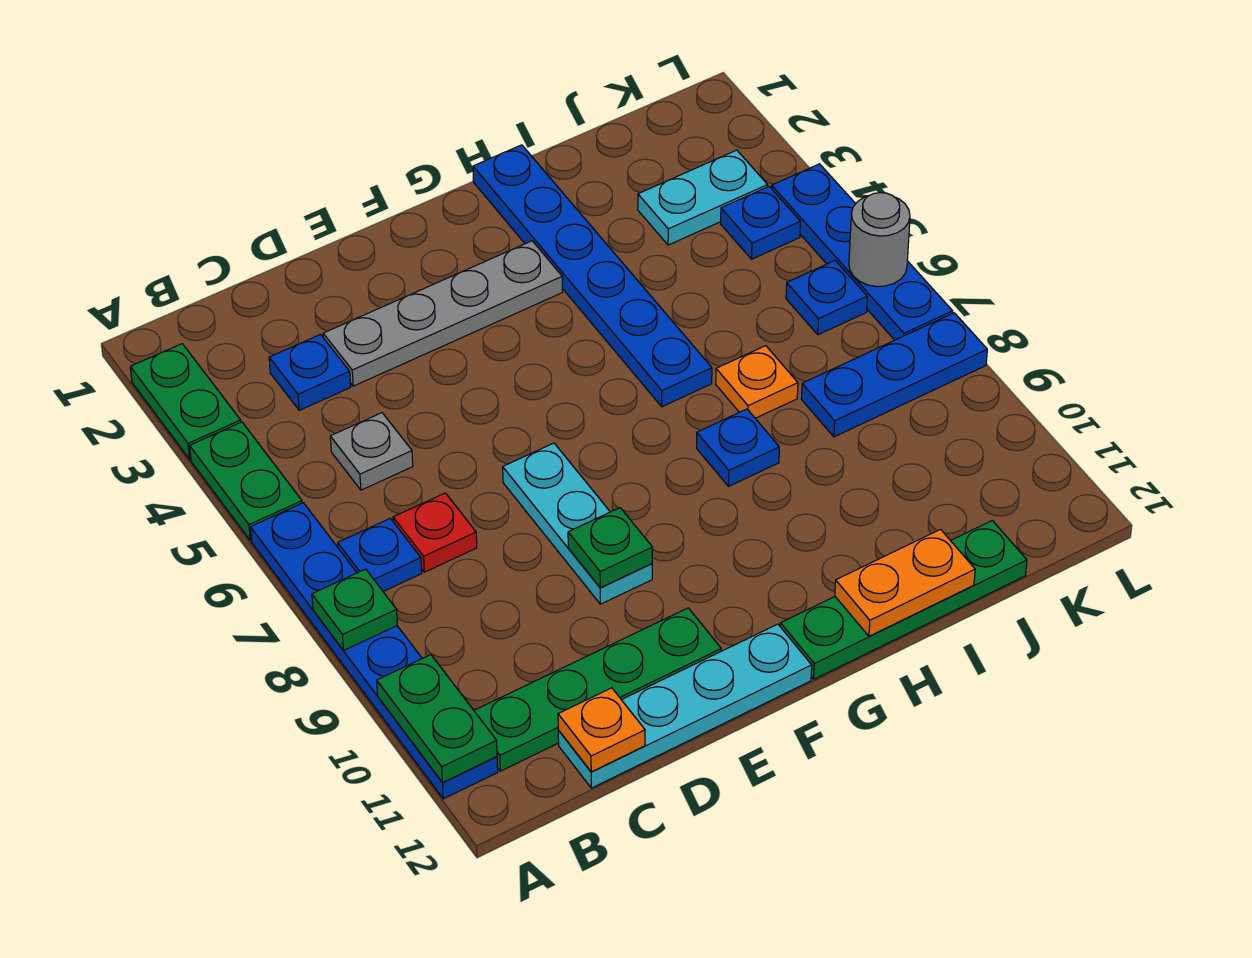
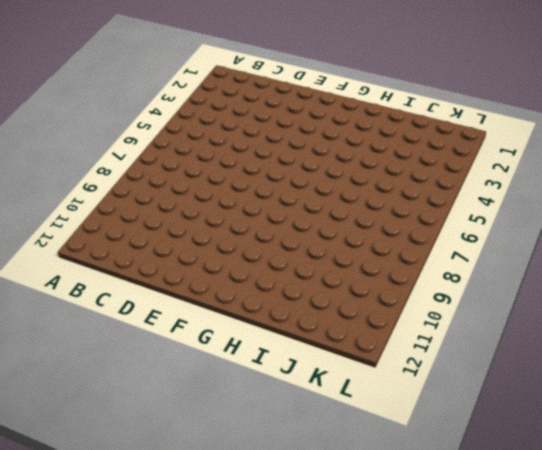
none -> green plate A2:A3 level 1
none -> green plate A4:A5 level 1
none -> blue plate A6:A11 level 1

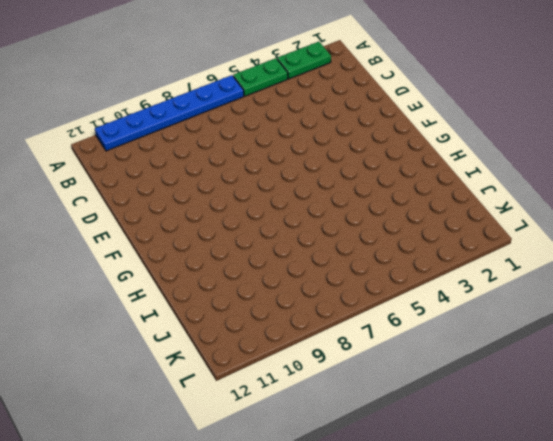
none -> blue plate B7 level 1
none -> green plate B11:E11 level 1
none -> blue plate C3 level 1

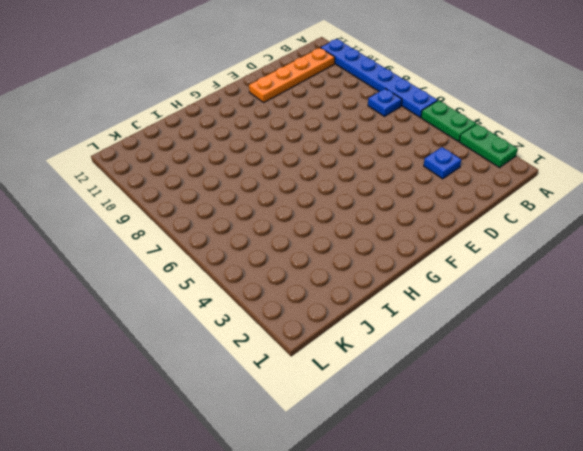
orange plate B11:E11 level 1 -> green plate B11:E11 level 1
none -> grey plate C5 level 1
none -> red plate C7 level 1
none -> cyan plate C12:F12 level 1

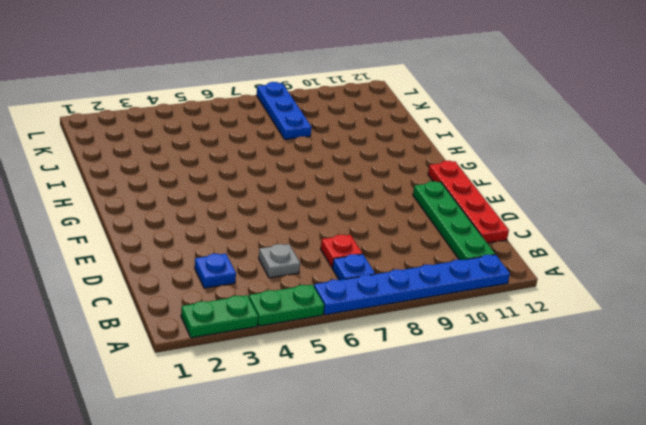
red plate C12:F12 level 1 -> cyan plate C12:F12 level 1
none -> grey plate D3:G3 level 1
none -> cyan plate E7:E9 level 1
none -> green plate G12:J12 level 1

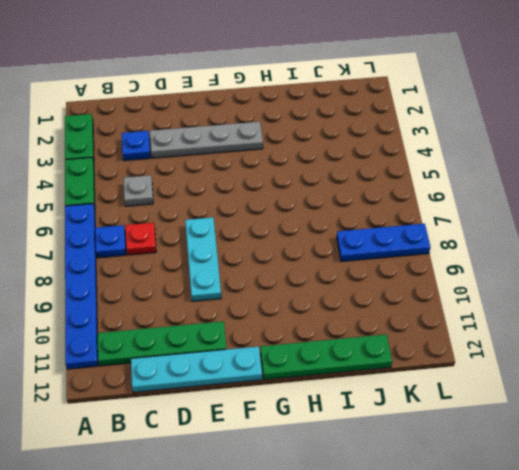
none -> blue plate H1:H6 level 1
none -> blue plate H8 level 1
none -> orange plate I7 level 1

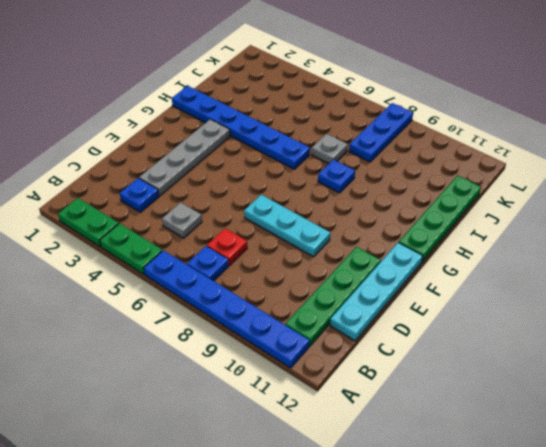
grey plate I7 level 1 -> orange plate I7 level 1
none -> cyan plate J3:K3 level 1
none -> blue plate K4 level 1
none -> blue plate K6 level 1

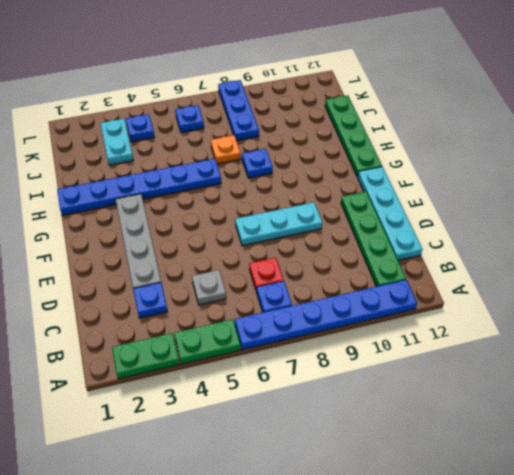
none -> blue plate L4:L7 level 1
none -> green plate A8 level 2
none -> green plate A10:A11 level 2

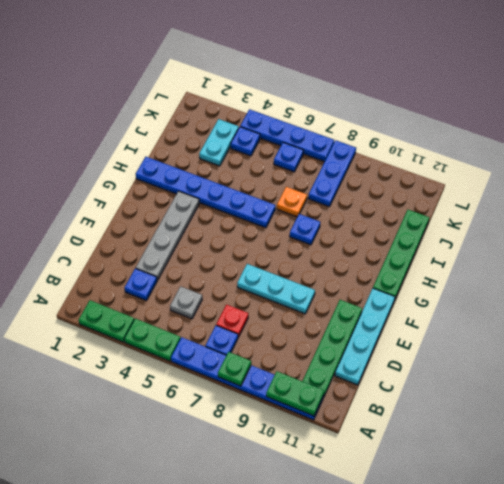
none -> orange plate C12 level 2
none -> green plate E9 level 2
none -> orange plate H12:I12 level 2

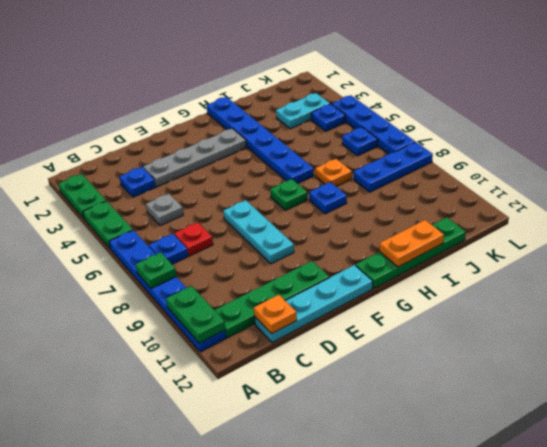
green plate G7 level 1 -> green plate E9 level 2
none -> grey round brick L6 level 2

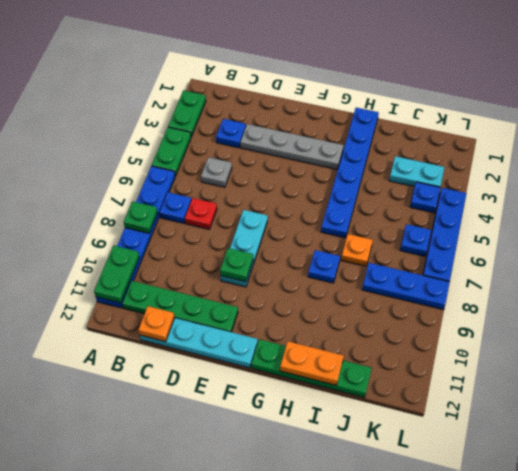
none -> grey round brick L6 level 2

